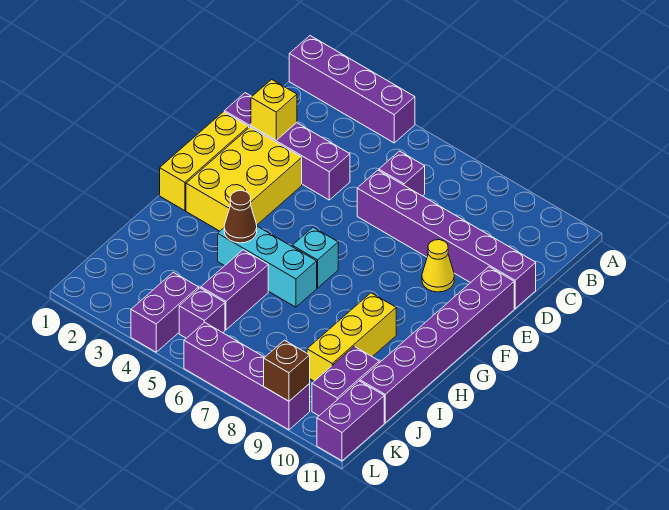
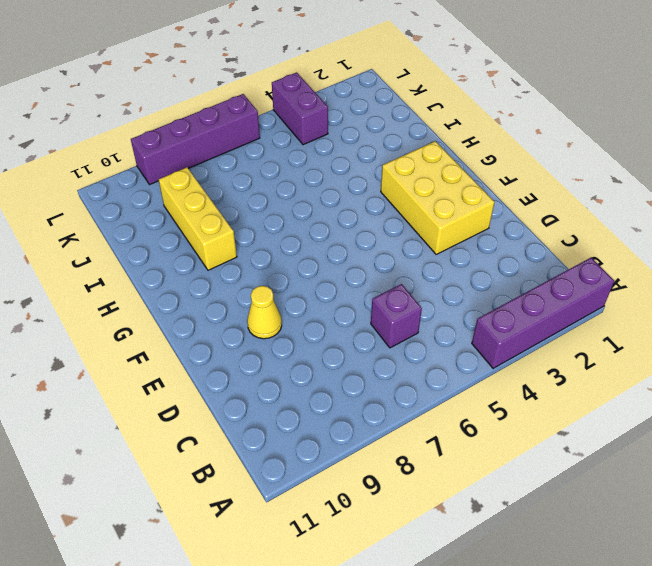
none -> purple brick D1:D4 level 1
none -> purple brick D6:D11 level 1
none -> yellow brick E1:G1 level 1

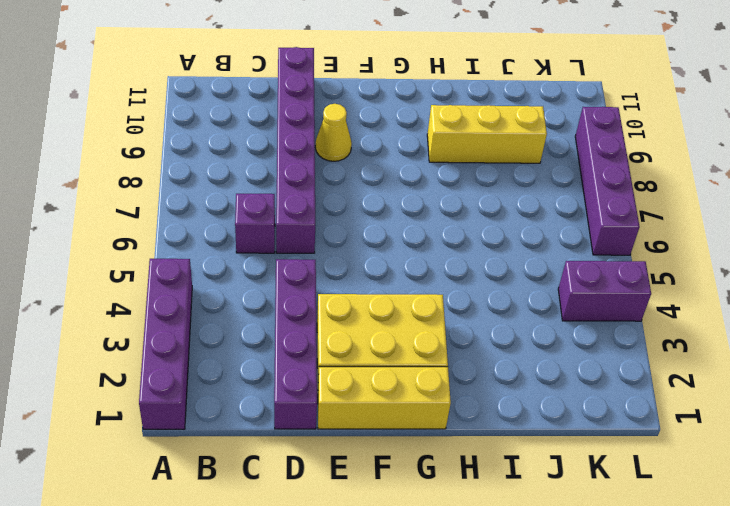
none -> purple brick E11:J11 level 1
none -> cyan brick G6 level 1
none -> cyan brick H4:H6 level 1

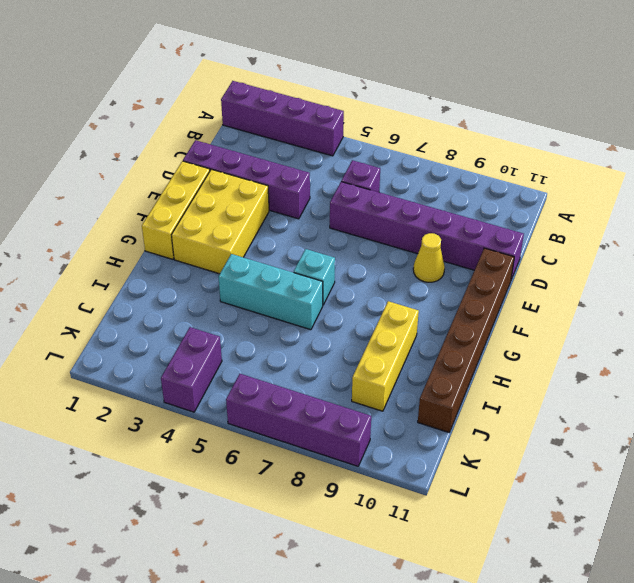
brown brick E11:J11 level 1 -> purple brick E11:J11 level 1
none -> purple brick I5:J5 level 1
none -> purple brick J10:K10 level 1
none -> purple brick K5 level 1

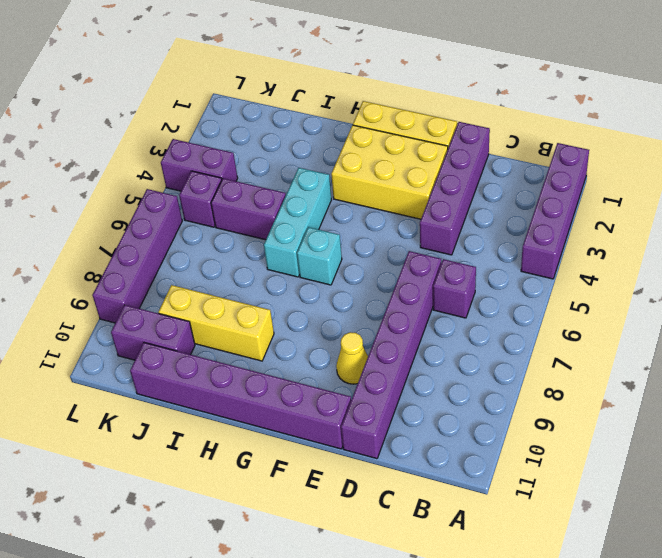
none -> purple brick K11:L11 level 1
none -> yellow brick D2 level 2
none -> brown cone H4 level 2

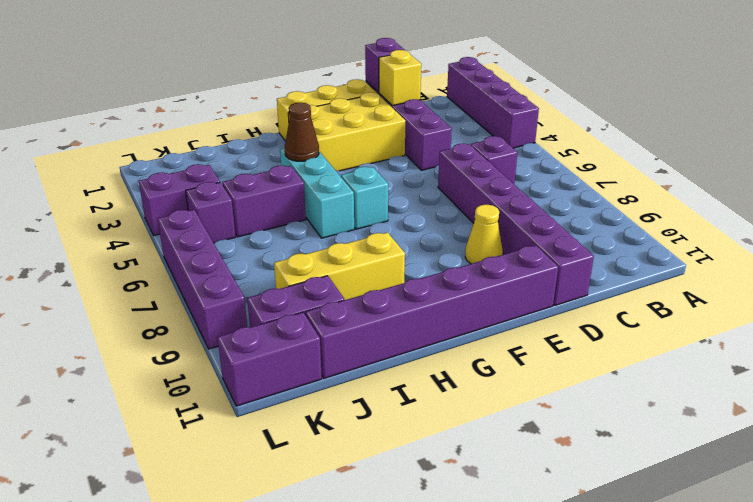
purple brick D1 level 2 -> none
none -> brown brick L9 level 2

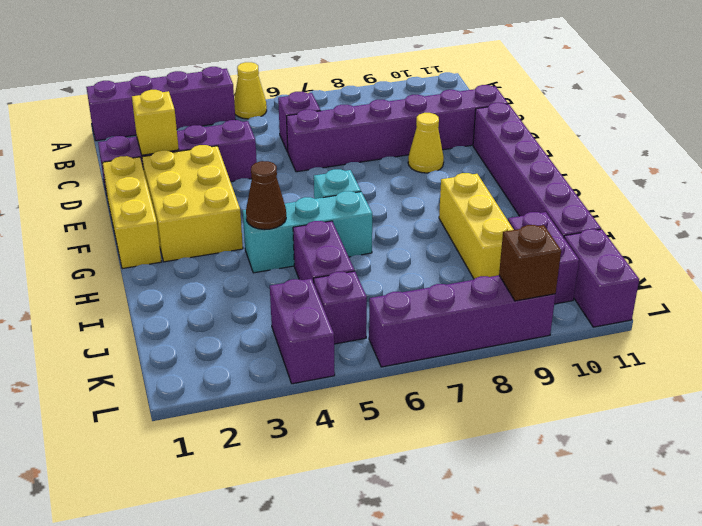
yellow cone A5 level 1 -> none

